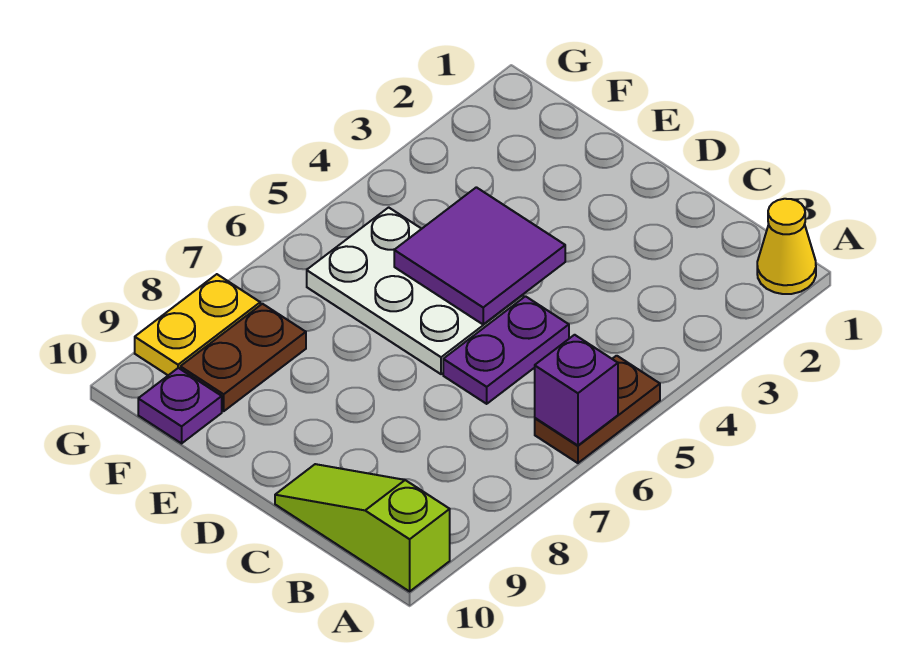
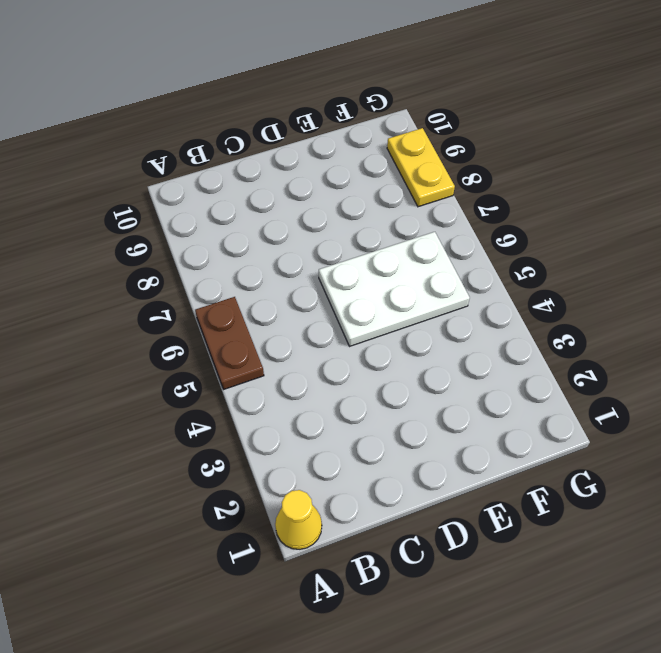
none -> lime slope A10:C10 level 1 top A
none -> purple plate C5:C6 level 1

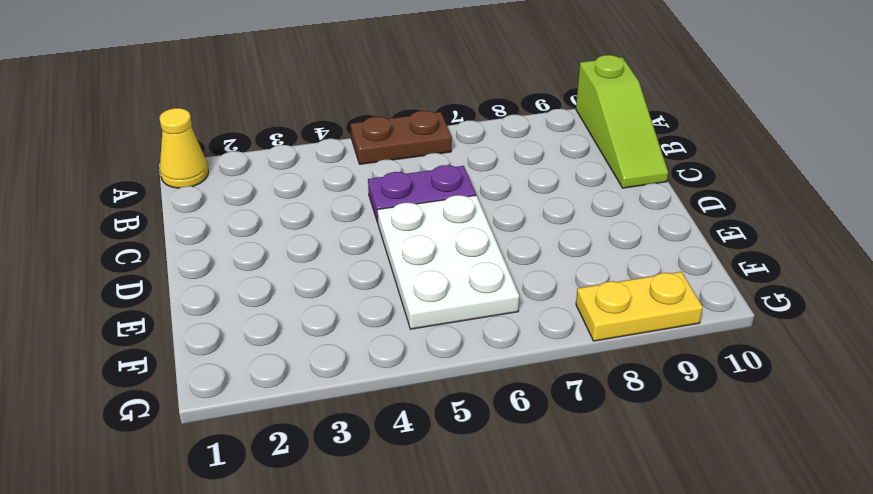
none -> brown plate F8:F9 level 1
none -> purple plate F10 level 1

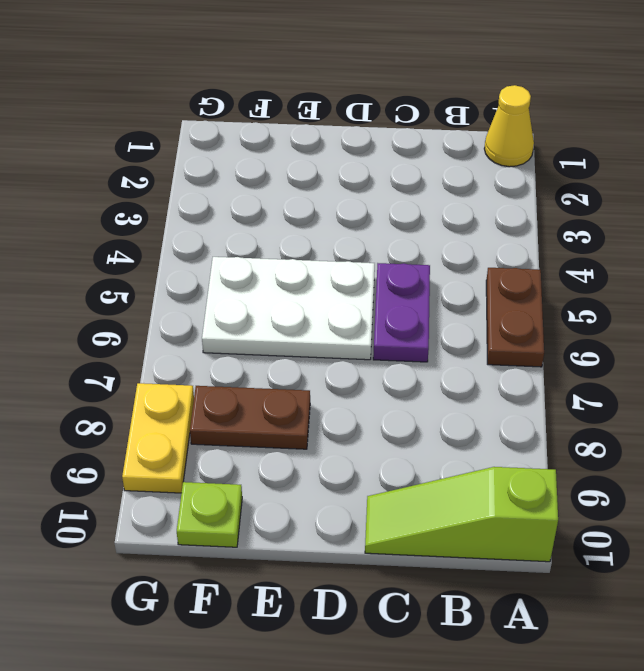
brown plate E8:F8 level 1 -> brown plate F8:F9 level 1
lime plate F10 level 1 -> purple plate F10 level 1
none -> purple brick A6 level 2
none -> purple tile D4:E5 level 2

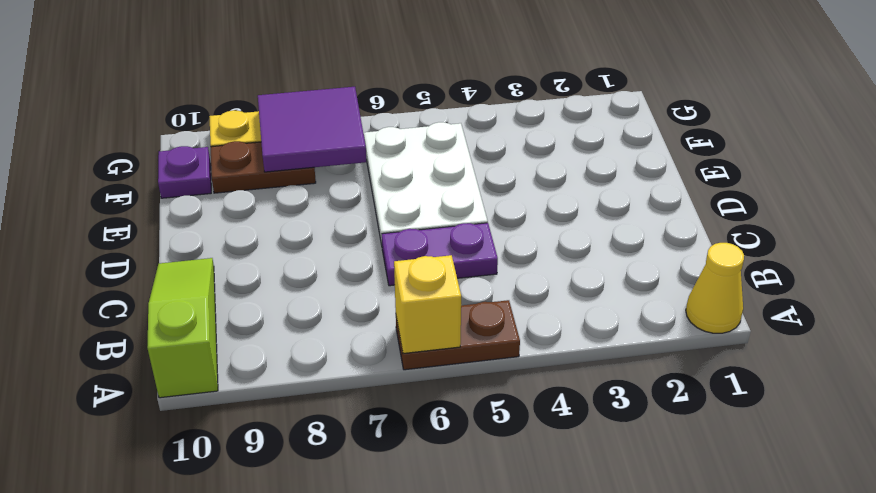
yellow brick A6 level 2 -> purple brick A6 level 2
purple tile F7:G8 level 2 -> purple tile D4:E5 level 2

